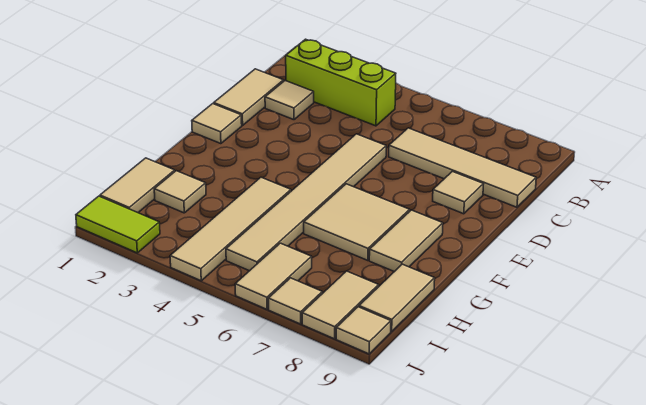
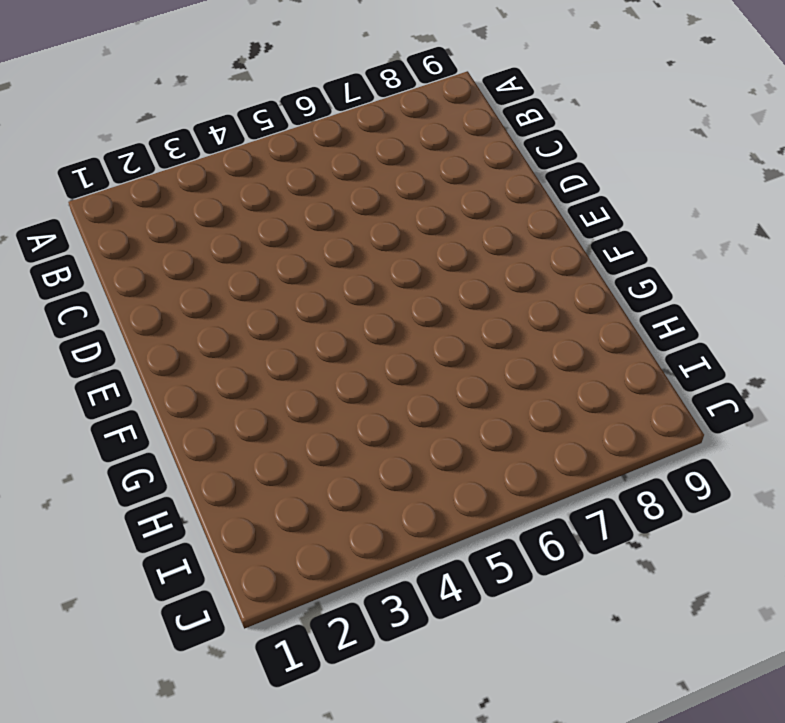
none -> lime brick B2:B4 level 1
none -> tan tile C1:D1 level 1
none -> tan tile C2 level 1

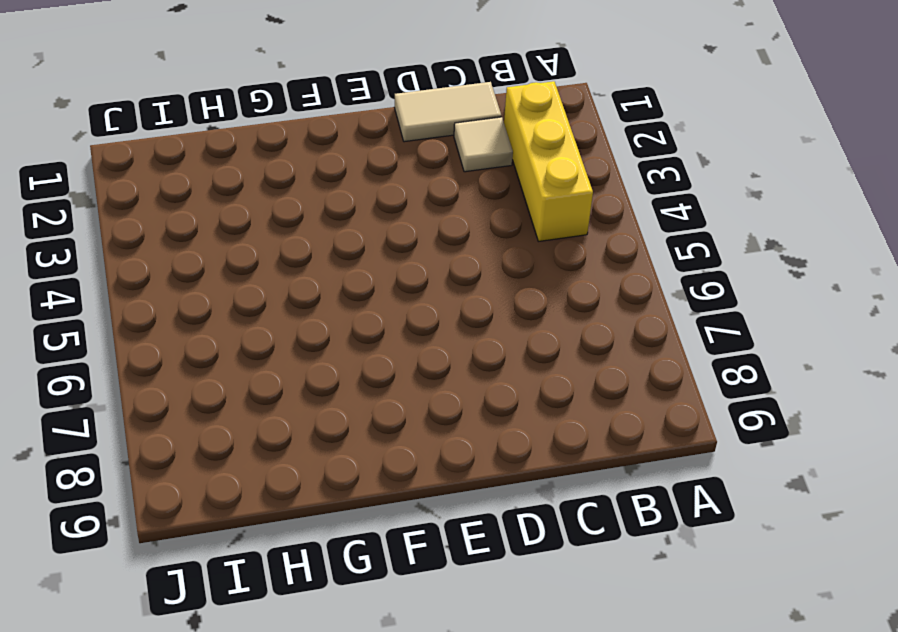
yellow brick B2:B4 level 1 -> lime brick B2:B4 level 1
none -> tan tile C6:C9 level 1
none -> tan tile D5:I5 level 1
none -> tan tile D8 level 1

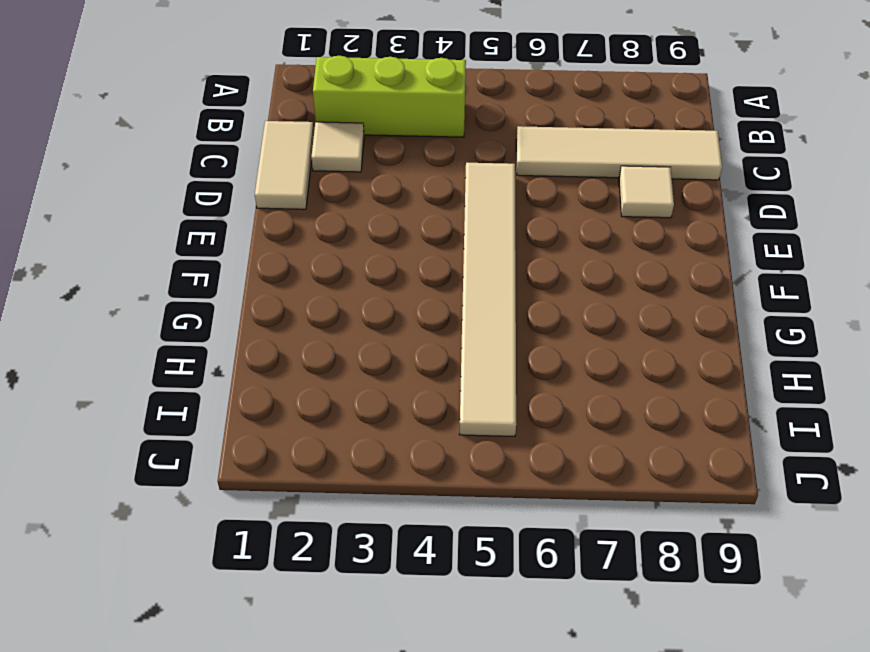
none -> tan tile E1 level 1
none -> tan tile F6:G7 level 1
none -> tan tile F8:G8 level 1

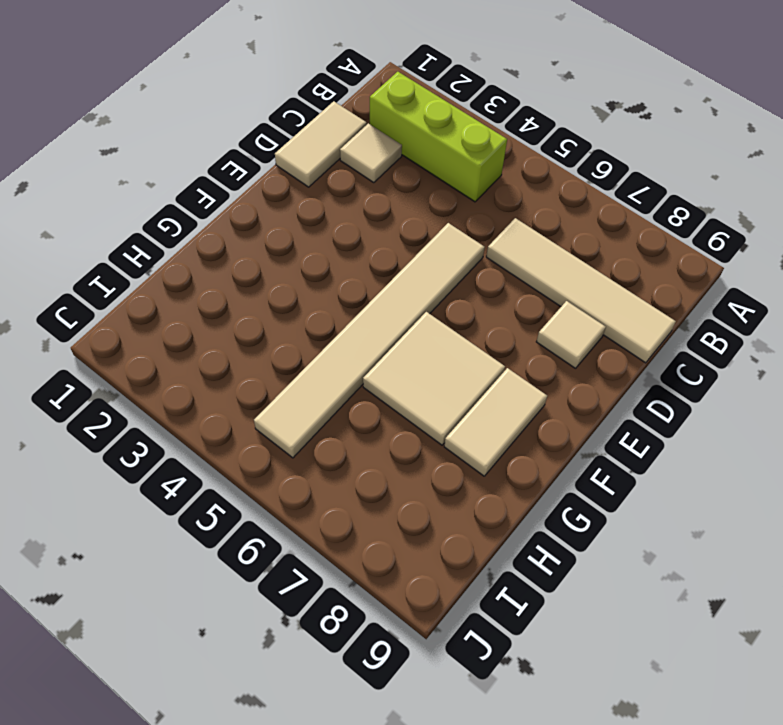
none -> tan tile E1 level 1
none -> tan tile G4:J4 level 1
none -> tan tile H1:I1 level 1

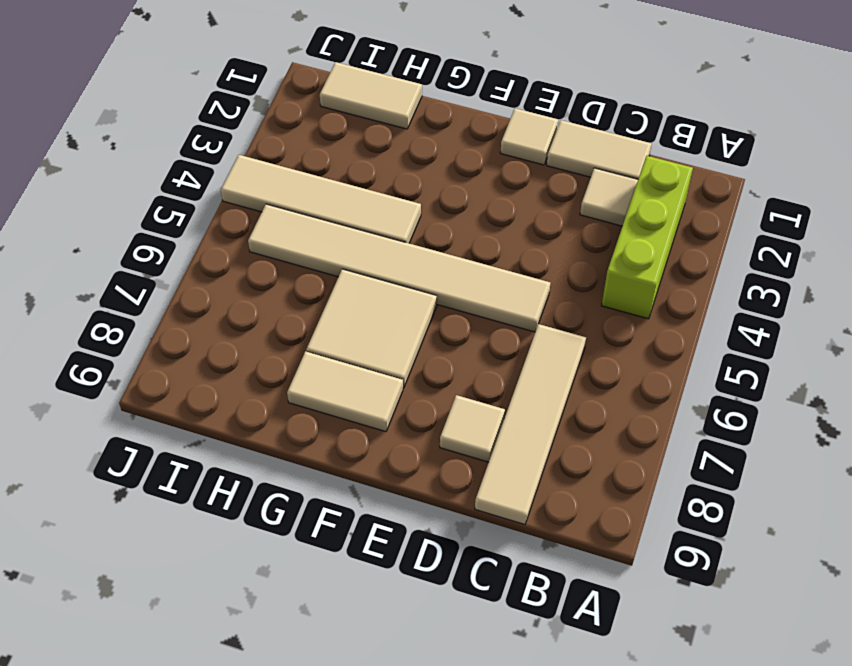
none -> tan tile H2 level 1
none -> tan tile H9:I9 level 1
none -> tan tile I6:J6 level 1

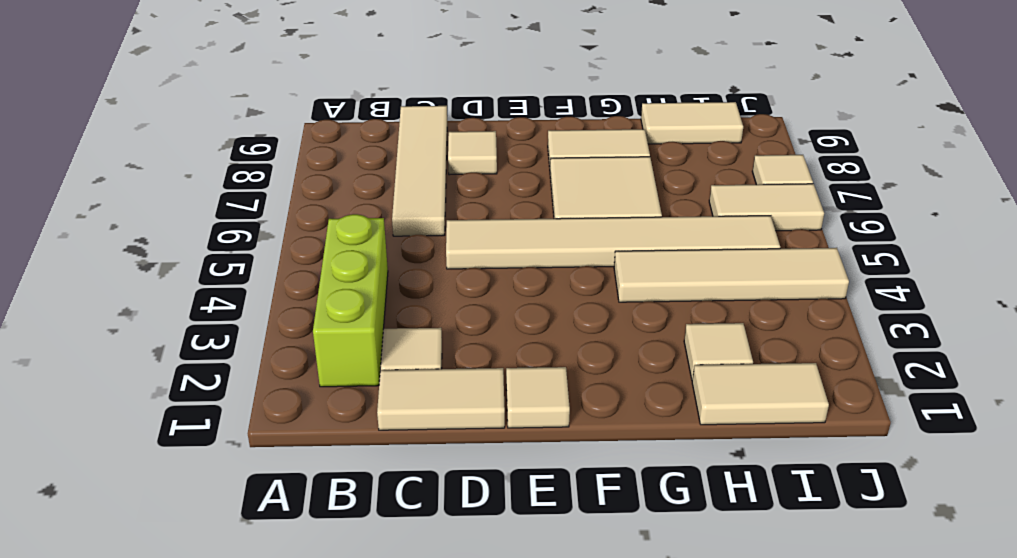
none -> tan tile I8:J8 level 1
none -> lime tile J1:J2 level 1
none -> tan tile J9 level 1

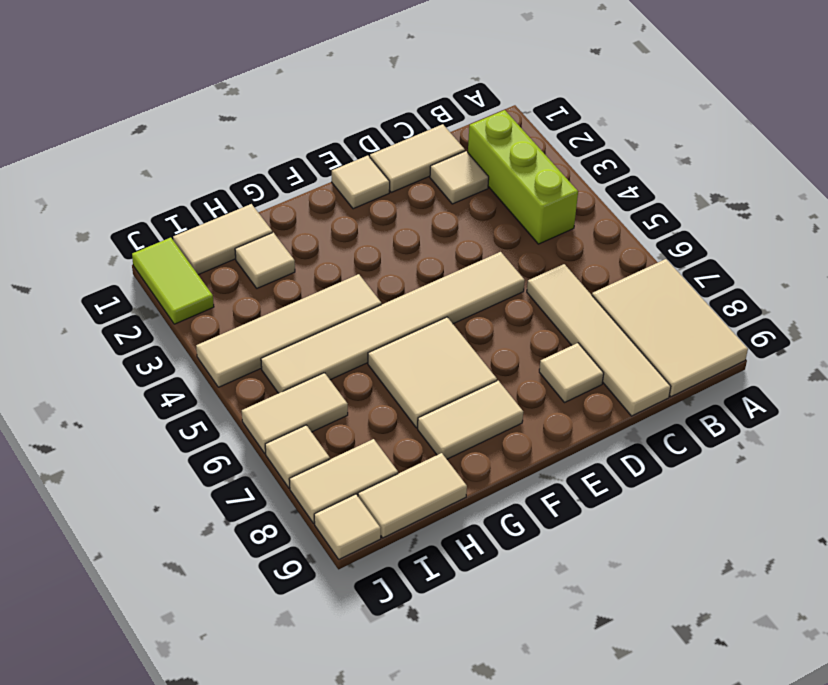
tan tile A7:B9 level 1 -> none

